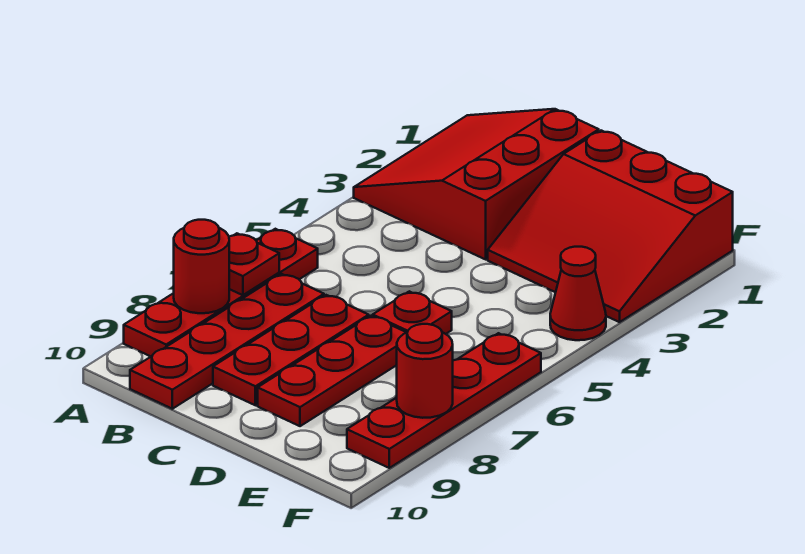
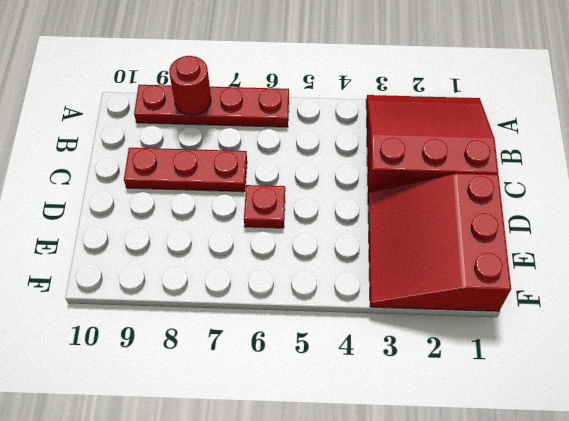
none -> red plate B7:B10 level 1
none -> red plate D7:D9 level 1
none -> red cone F4 level 1

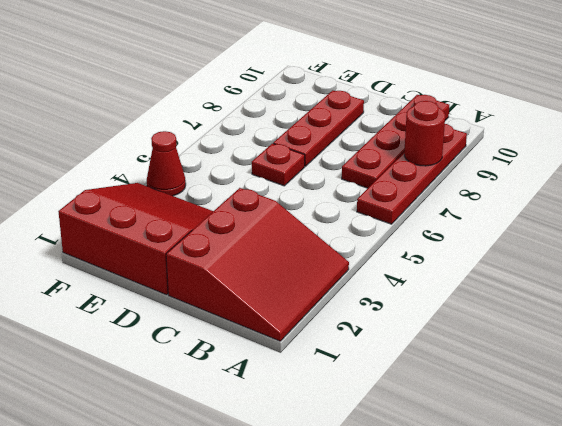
none -> red plate C7:C9 level 1
none -> red plate F6:F9 level 1
none -> red plate A7 level 2

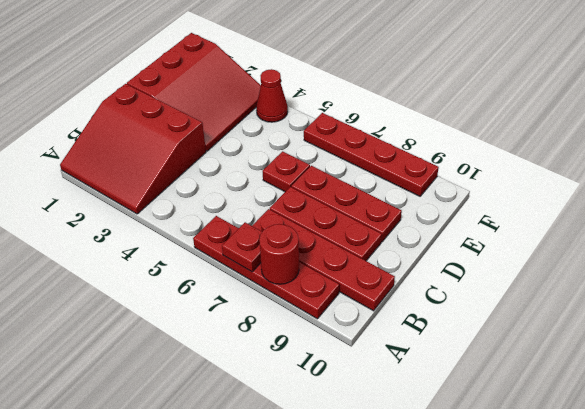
none -> red round brick F8 level 2

